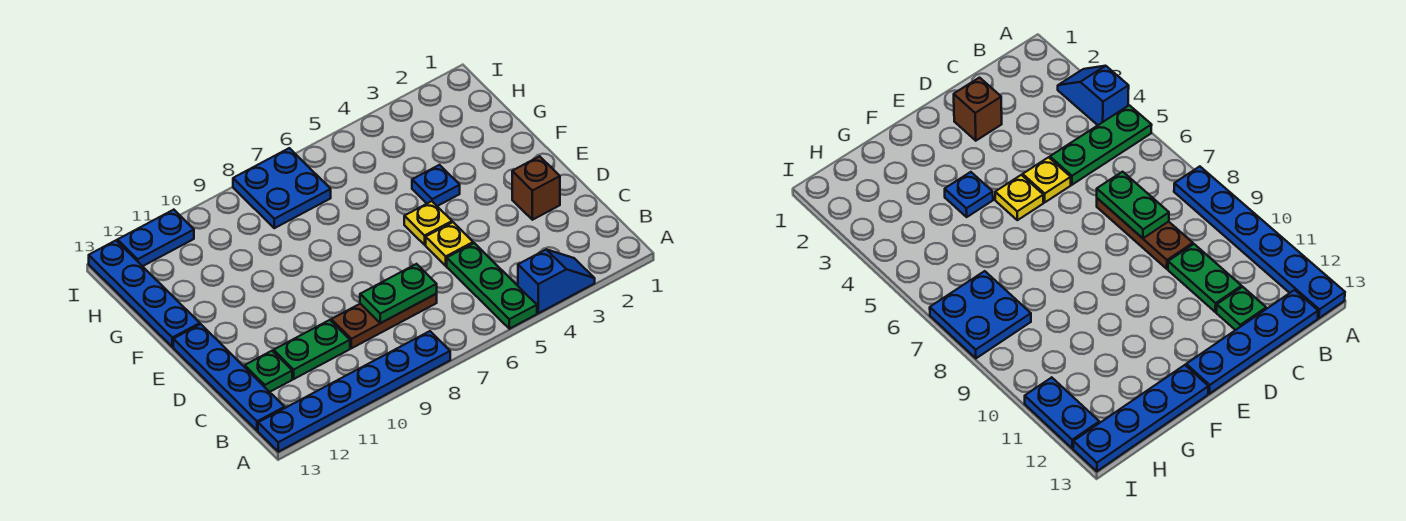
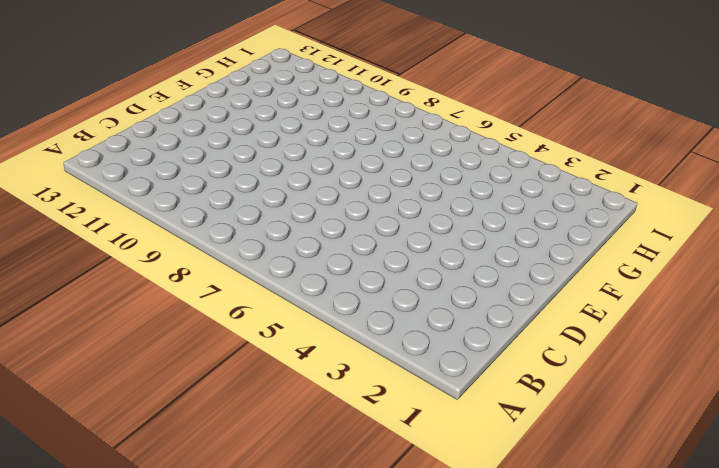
none -> blue slope A3:A4 level 1 top 4
none -> green plate A5:C5 level 1
none -> blue plate A8:A13 level 1

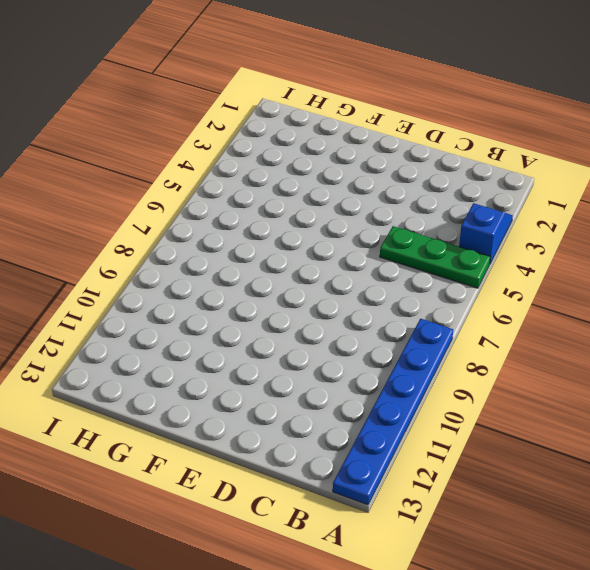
none -> blue plate B13:E13 level 1
none -> brown plate C7:C9 level 1
none -> green plate C10:C11 level 1

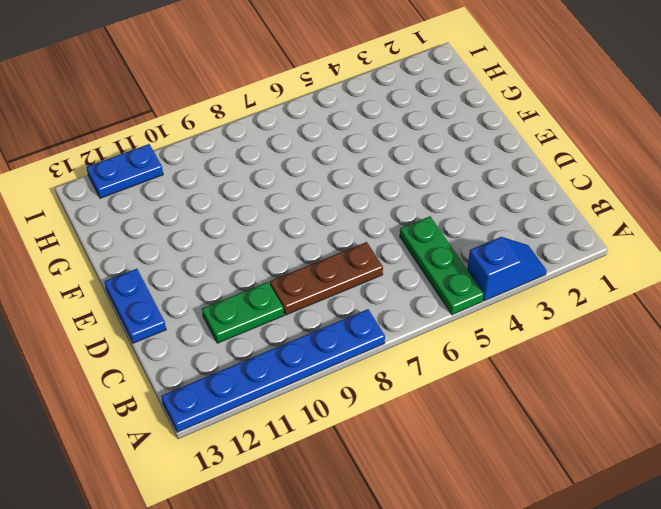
blue plate D13:E13 level 1 -> blue plate B13:E13 level 1
none -> green plate C12 level 1
none -> brown brick D2 level 1
none -> yellow plate D5 level 1

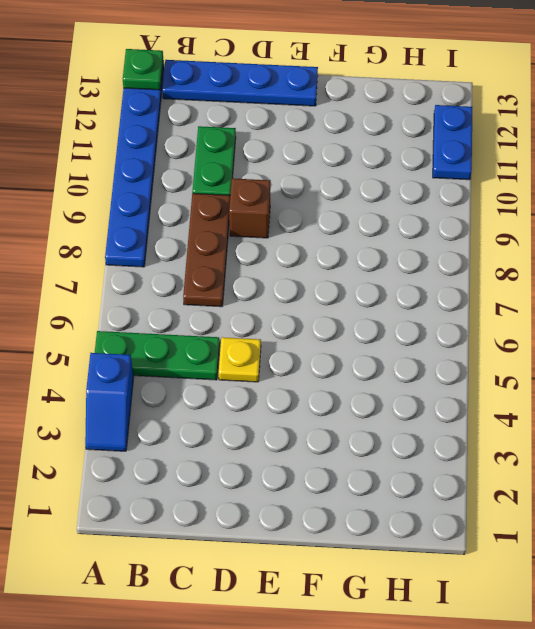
green plate A13 level 2 -> green plate C12 level 1
brown brick D9 level 1 -> brown brick D2 level 1
none -> yellow plate E5 level 1
none -> blue plate F4 level 1
none -> blue plate F13:I13 level 1

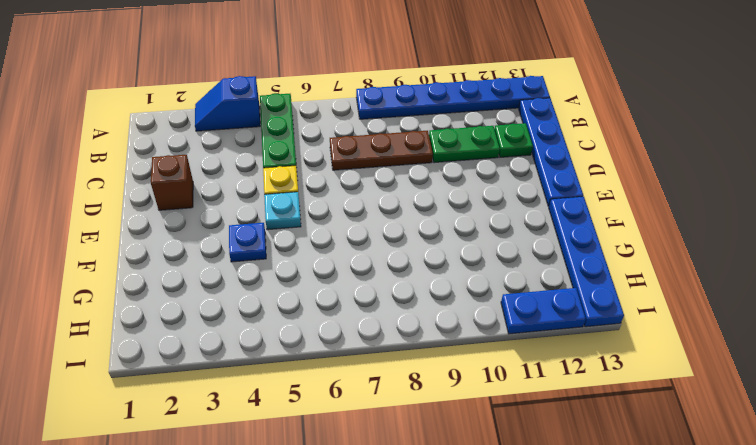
cyan plate E5 level 1 -> yellow plate E5 level 1
none -> blue plate H7:I8 level 1
none -> green plate C7:C8 level 2

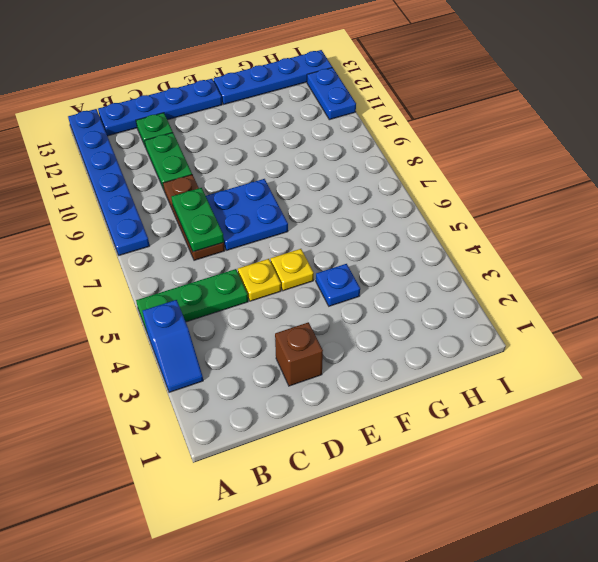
blue plate D7:E8 level 1 -> blue plate H7:I8 level 1

